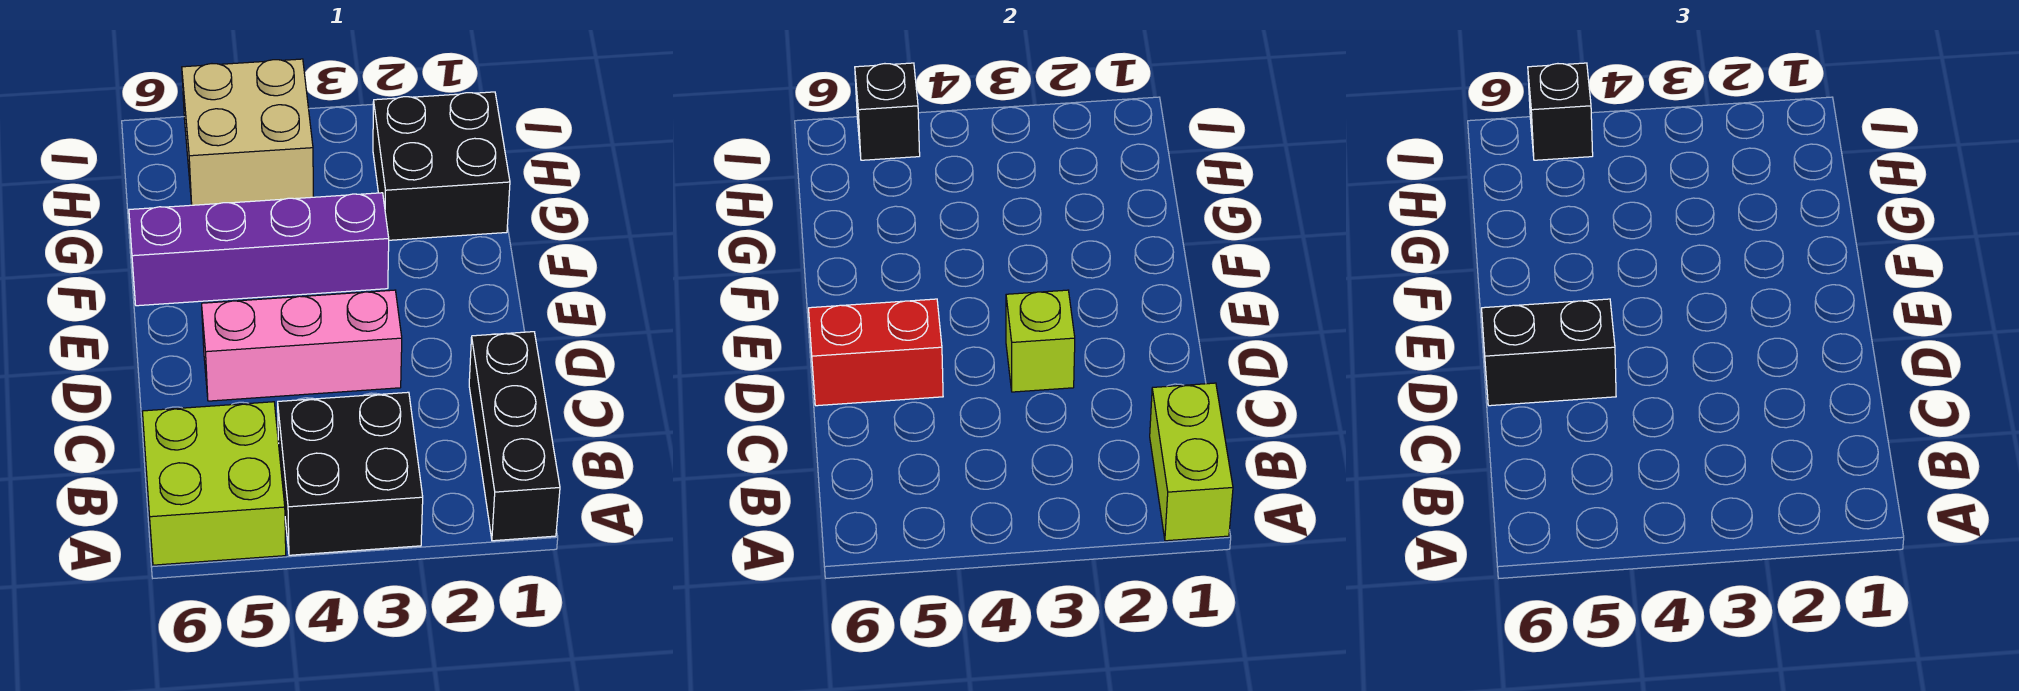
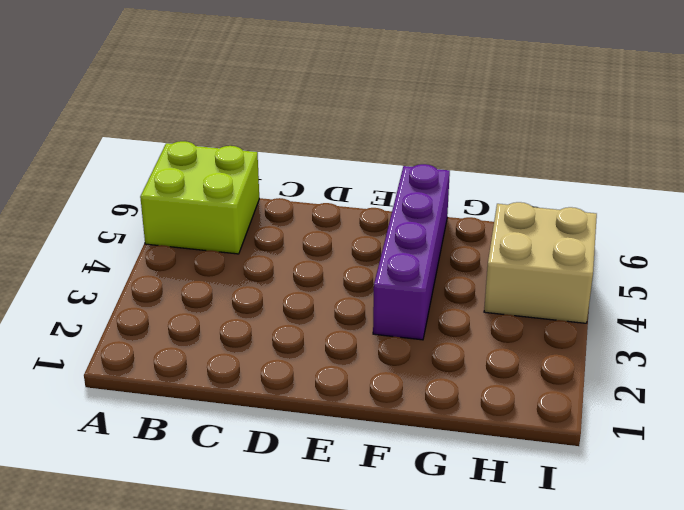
none -> black brick A1:C1 level 1
none -> black brick A3:B4 level 1
none -> pink brick D3:D5 level 1

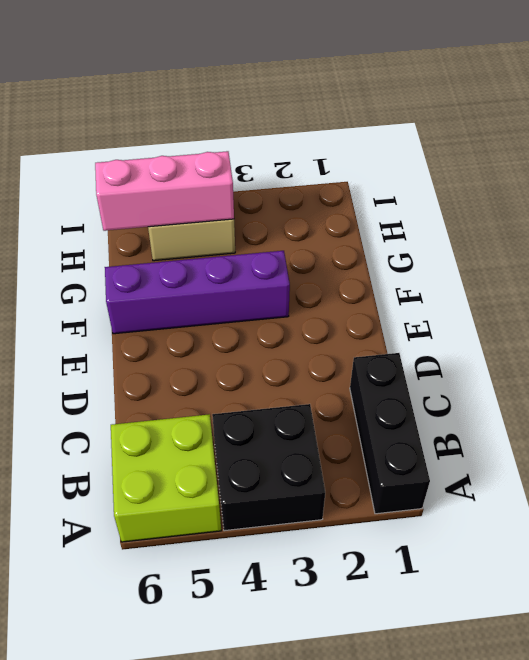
pink brick H4:H6 level 2 -> pink brick D3:D5 level 1
none -> black brick G1:H2 level 1
none -> lime brick A1:B1 level 2
none -> lime brick D3 level 2

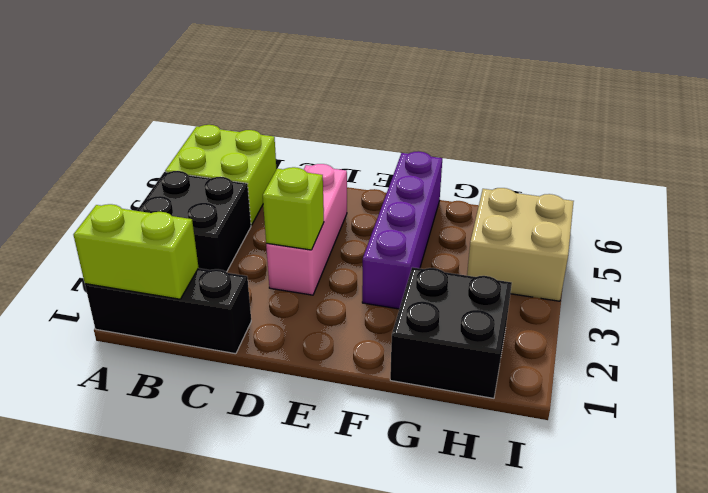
none -> red brick D5:D6 level 2
none -> black brick I5 level 2
none -> black brick D5:D6 level 3

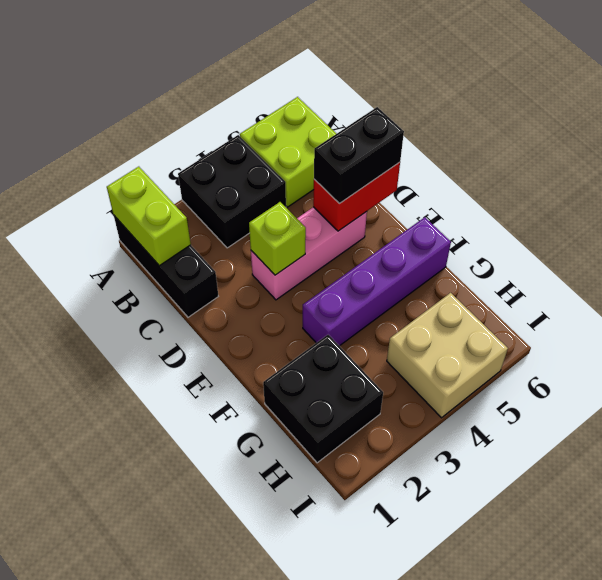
none -> black brick I5 level 2
none -> black brick I5 level 3

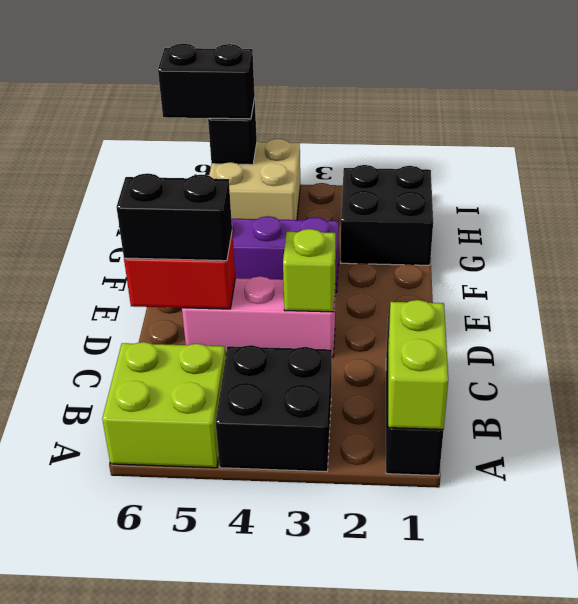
black brick I5:I6 level 3 -> black brick I5 level 3

